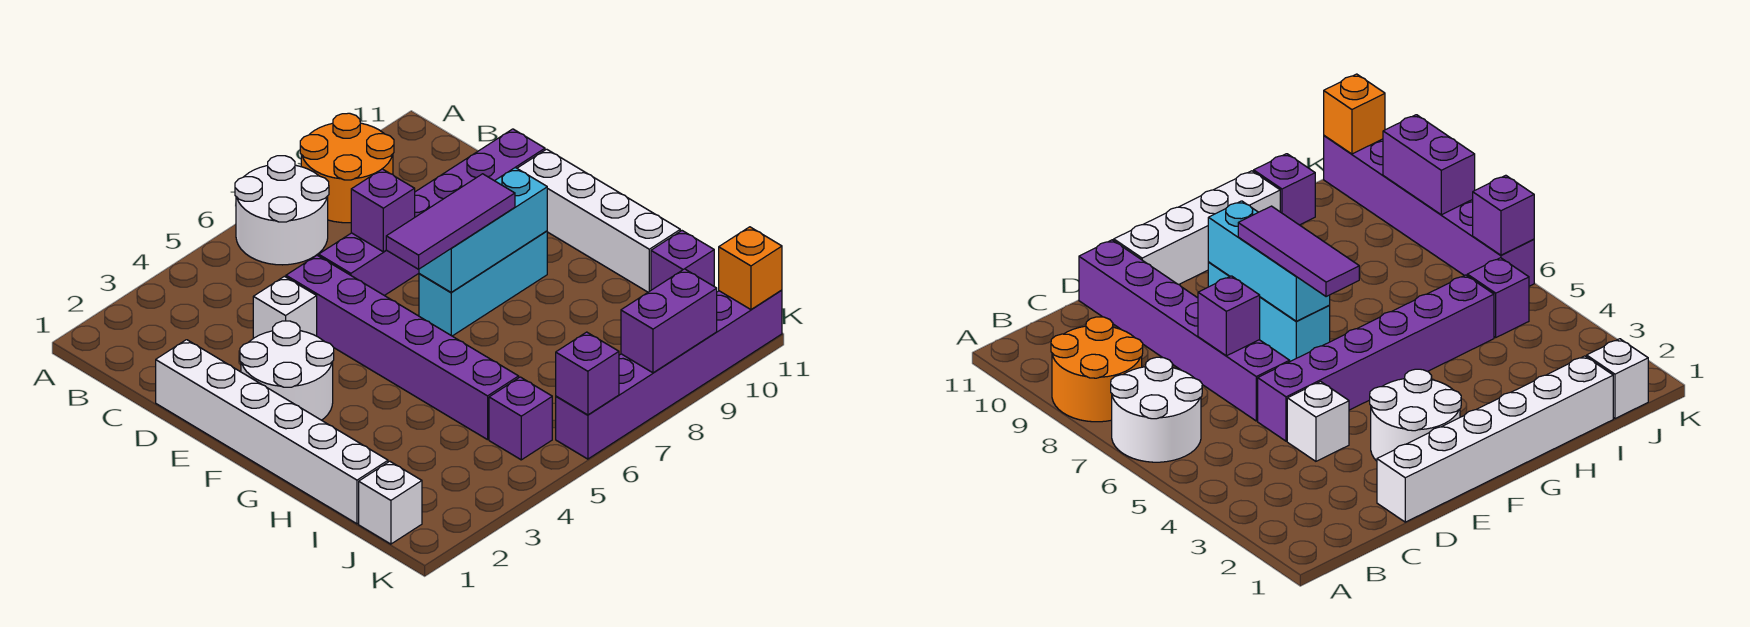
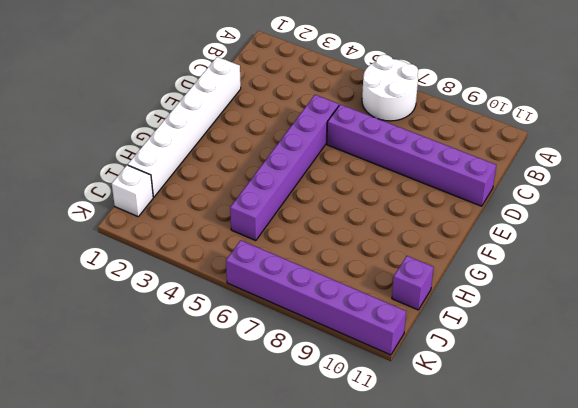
none -> orange round brick A8:B9 level 1
none -> white brick D4 level 1
none -> white round brick E2:F3 level 1

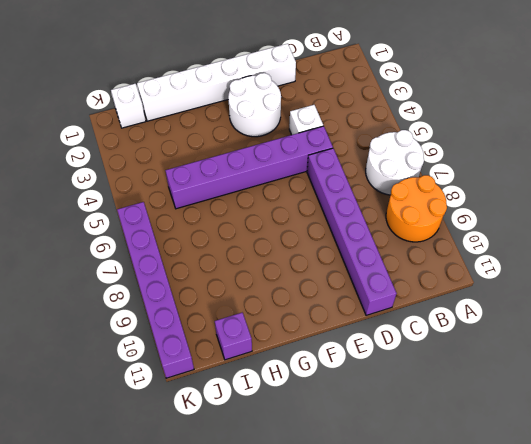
none -> white brick E11:H11 level 1
none -> cyan brick F7:F9 level 1
none -> purple brick J5 level 1

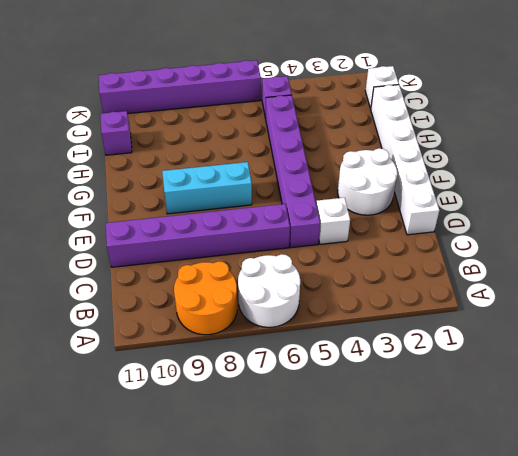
none -> white brick E11:H11 level 1
none -> purple brick D7 level 2
none -> cyan brick F7:F9 level 2

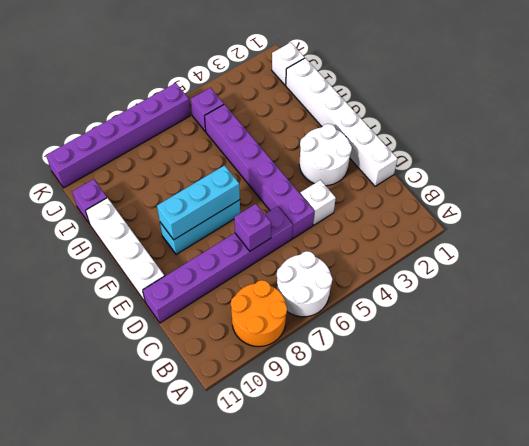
none -> purple brick K6 level 2
none -> purple brick K8:K9 level 2
none -> orange brick K11 level 2

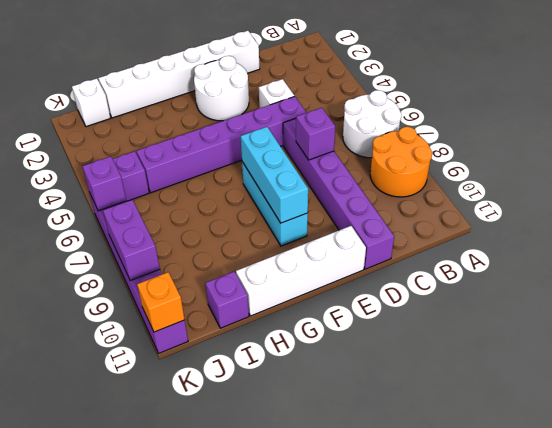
none -> purple tile F6:F8 level 3

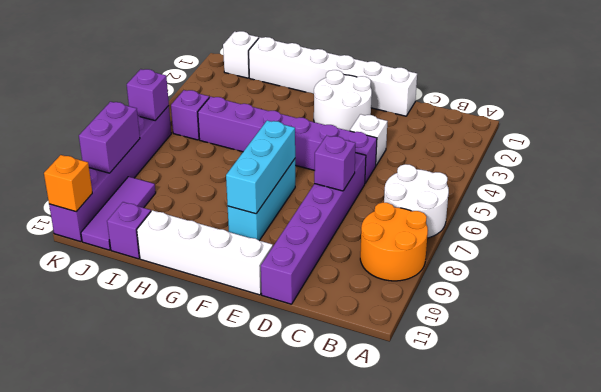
purple tile J9:J11 level 1 -> purple tile F6:F8 level 3

